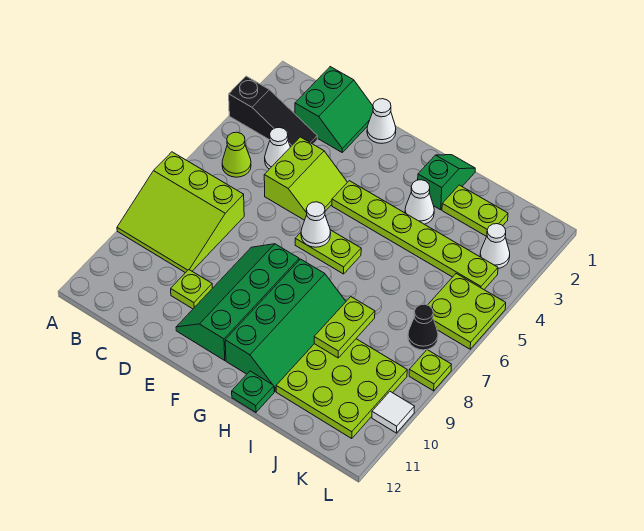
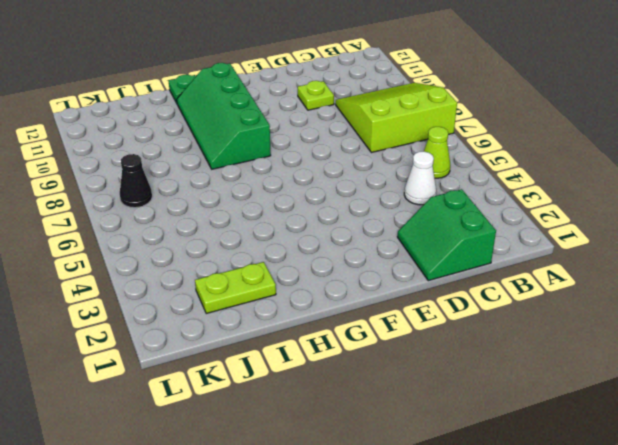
none -> black slope A3:C3 level 1 top A
none -> lime slope D4:E5 level 1 top D
none -> white cone E1 level 1

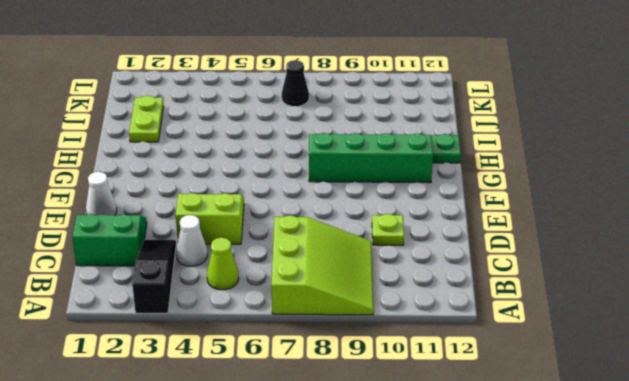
none -> green slope E8:F11 level 1 top F
none -> lime plate F4:K4 level 1
none -> lime plate F6:G6 level 1

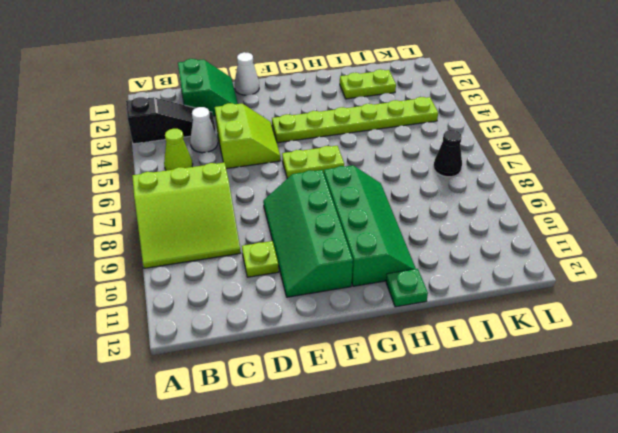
none -> green slope H1:H2 level 1 top 2
none -> white cone H3 level 1
none -> lime plate I9:K11 level 1

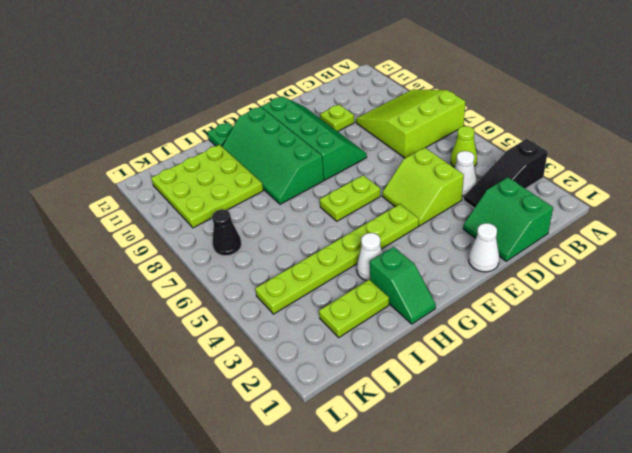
none -> white cone K3 level 1
none -> lime plate K5:L6 level 1
none -> lime plate L8 level 1

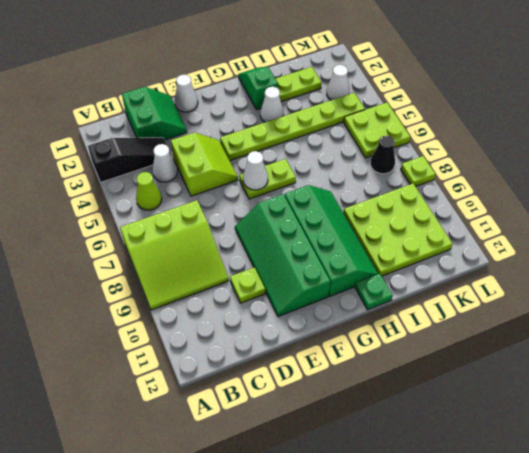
none -> white tile L10 level 1
none -> lime plate I8:I9 level 2

